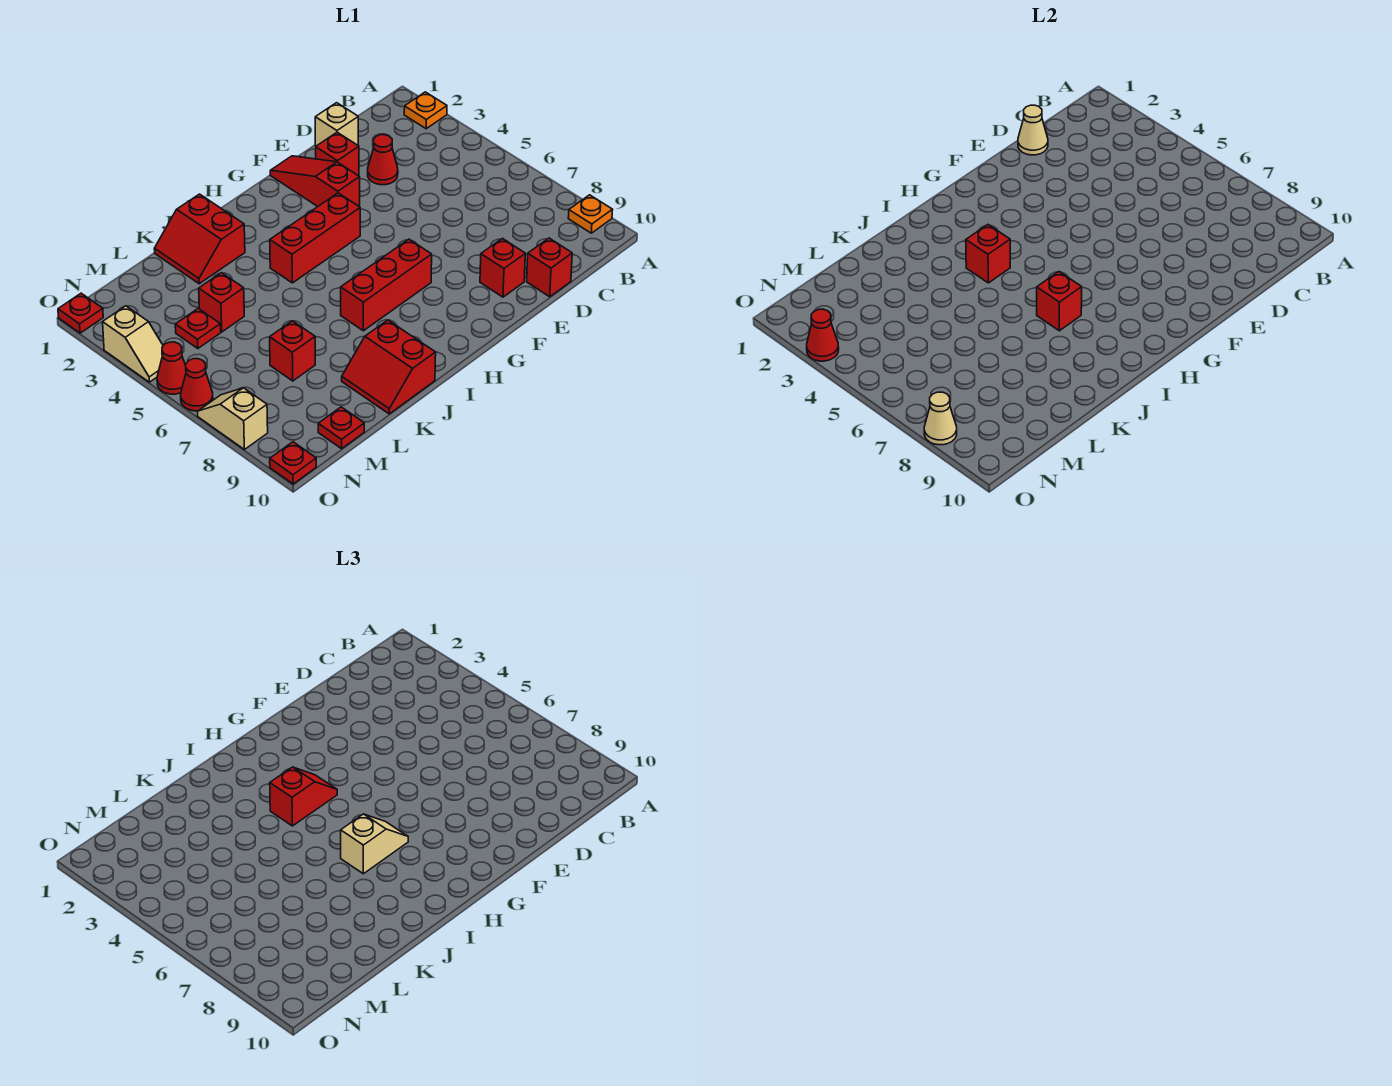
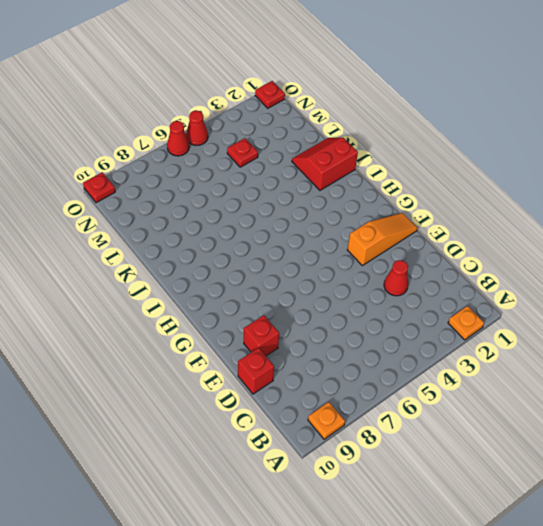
orange slope F1:F3 level 1 top 3 -> red slope F1:F3 level 1 top 3
none -> tan brick D1 level 1
none -> red brick E2 level 1
none -> red brick G4:I4 level 1

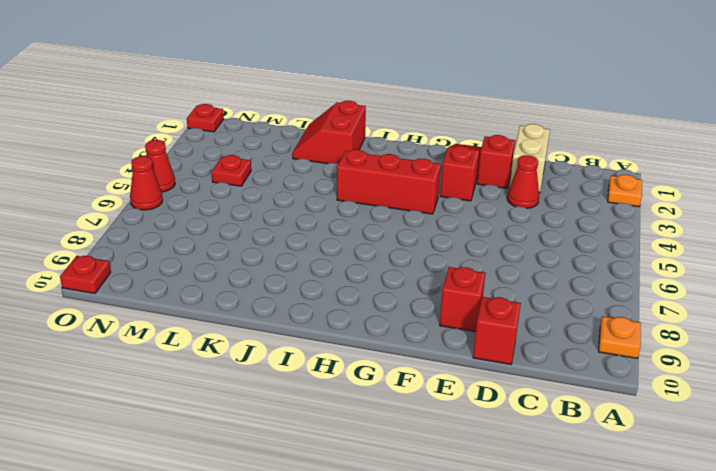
tan brick D1:D2 level 1 -> tan brick D1 level 1
none -> red brick G7:I7 level 1
none -> red slope J9:K10 level 1 top J
none -> red brick L4 level 1

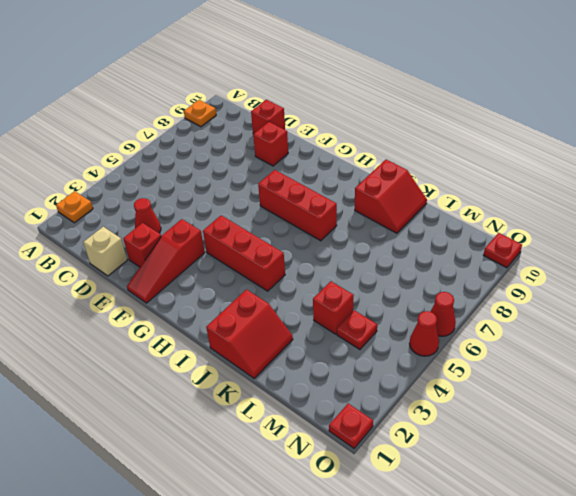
none -> red brick L7 level 1
none -> red plate M10 level 1
none -> tan slope O3:O4 level 1 top 3

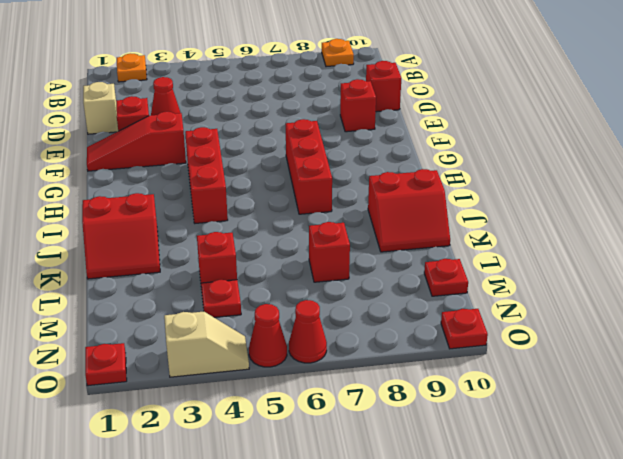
none -> tan slope O7:O8 level 1 top 8
none -> tan cone D1 level 2
none -> red brick I4 level 2

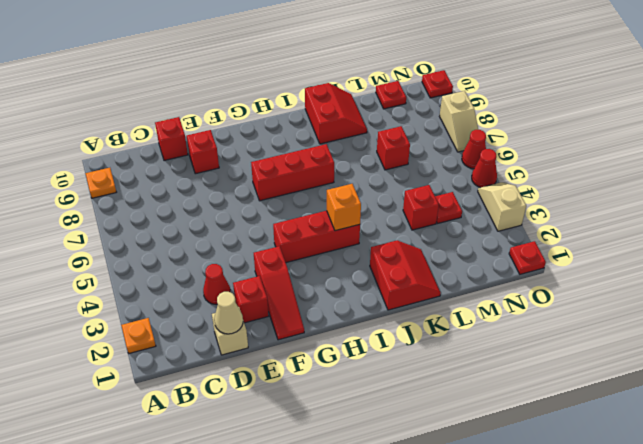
orange brick I4 level 2 -> red brick I4 level 2
none -> red brick I7 level 2
none -> red cone O3 level 2
none -> tan cone O8 level 2

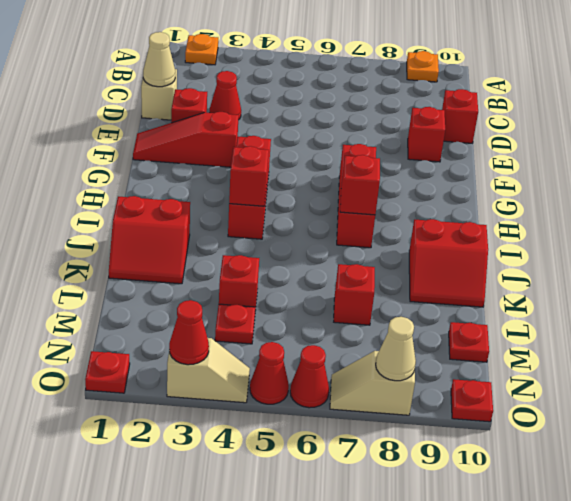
none -> red slope H4:I4 level 3 top I
none -> tan slope H7:I7 level 3 top I

